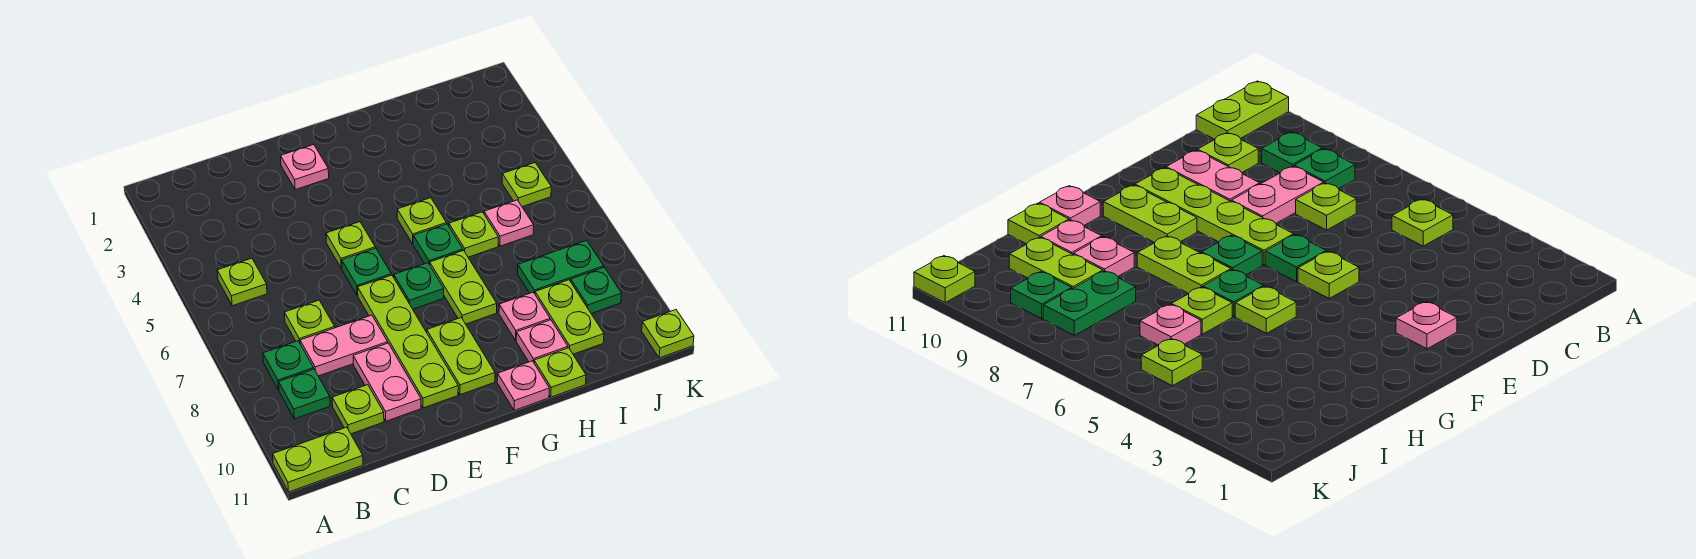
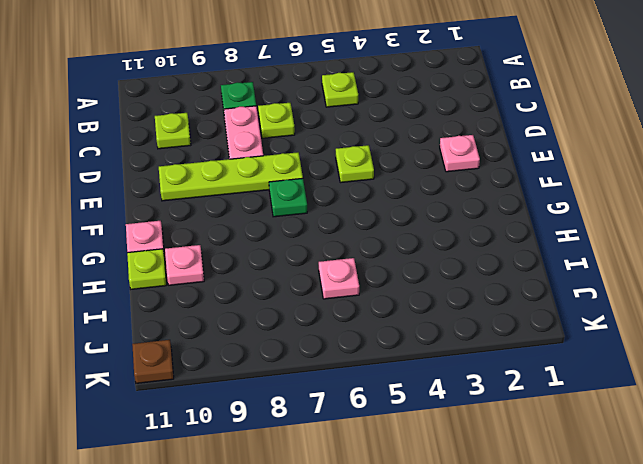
brown plate K11 level 1 -> lime plate K11 level 1
none -> lime plate A11:B11 level 1
none -> green plate B9 level 1
none -> pink plate D9:D10 level 1

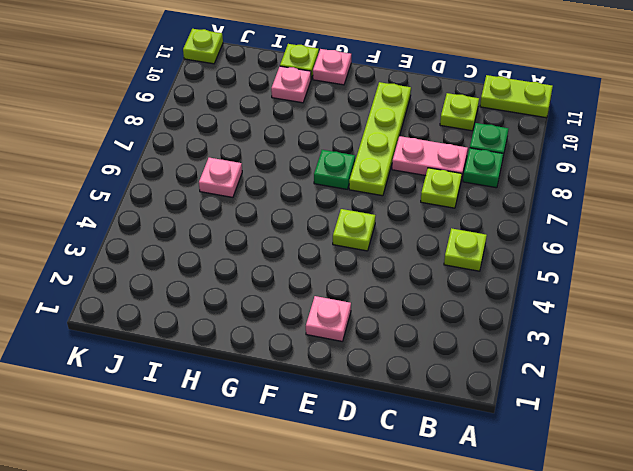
none -> pink plate D9:D10 level 1
none -> green plate E6 level 1
none -> lime plate F9:F10 level 1

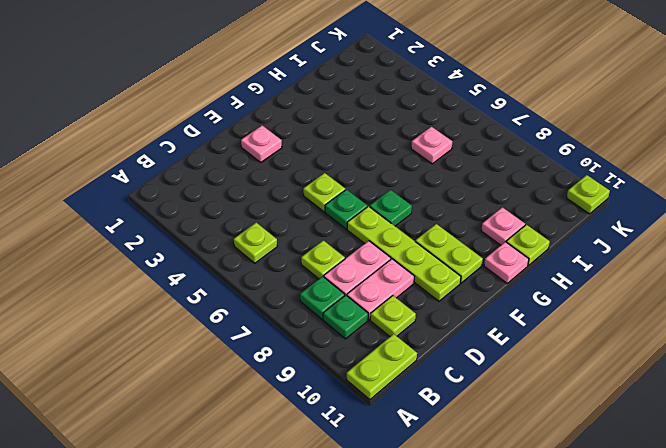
pink plate C9:D9 level 1 -> pink plate D9:D10 level 1
none -> lime plate G5 level 1
none -> green plate G6 level 1
none -> lime plate G7:G8 level 1

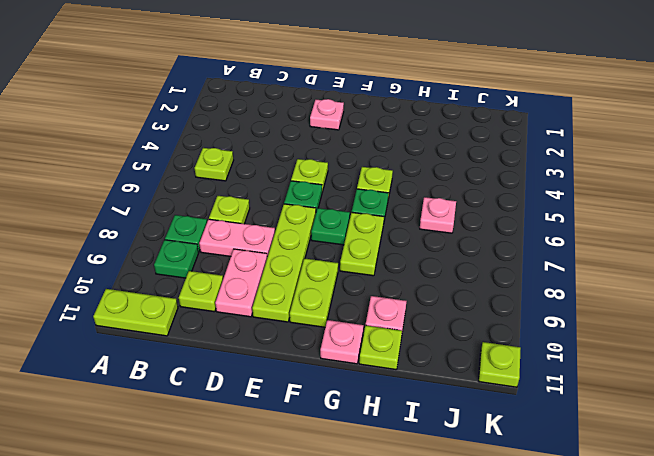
none -> lime plate H6 level 1
none -> pink plate H9 level 1
none -> green plate I8:J8 level 1

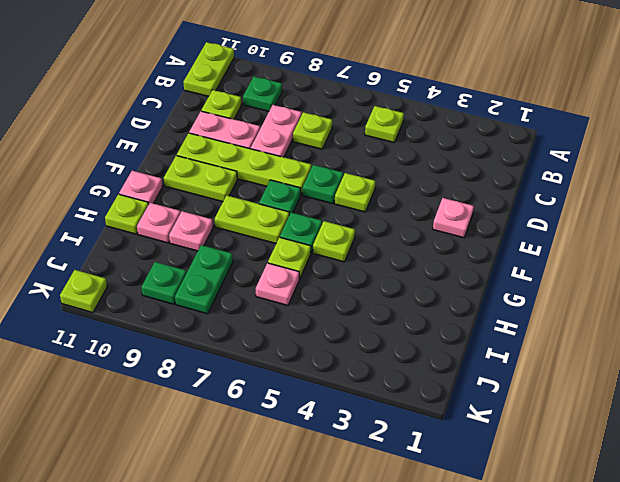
none -> green plate B8 level 1
none -> lime plate I9:I10 level 1
none -> lime plate J5 level 1

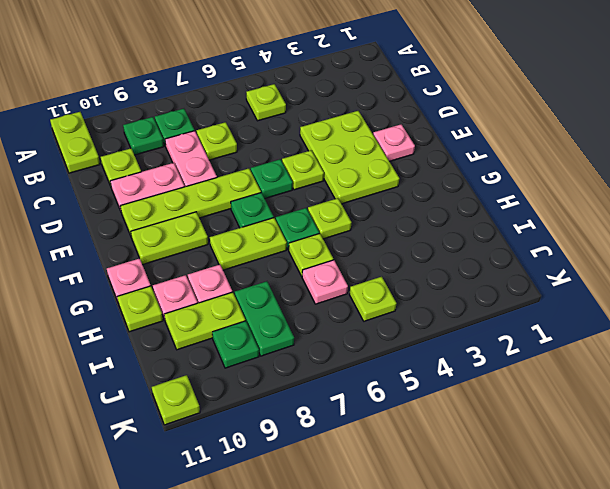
lime plate D3:F4 level 1 -> none

